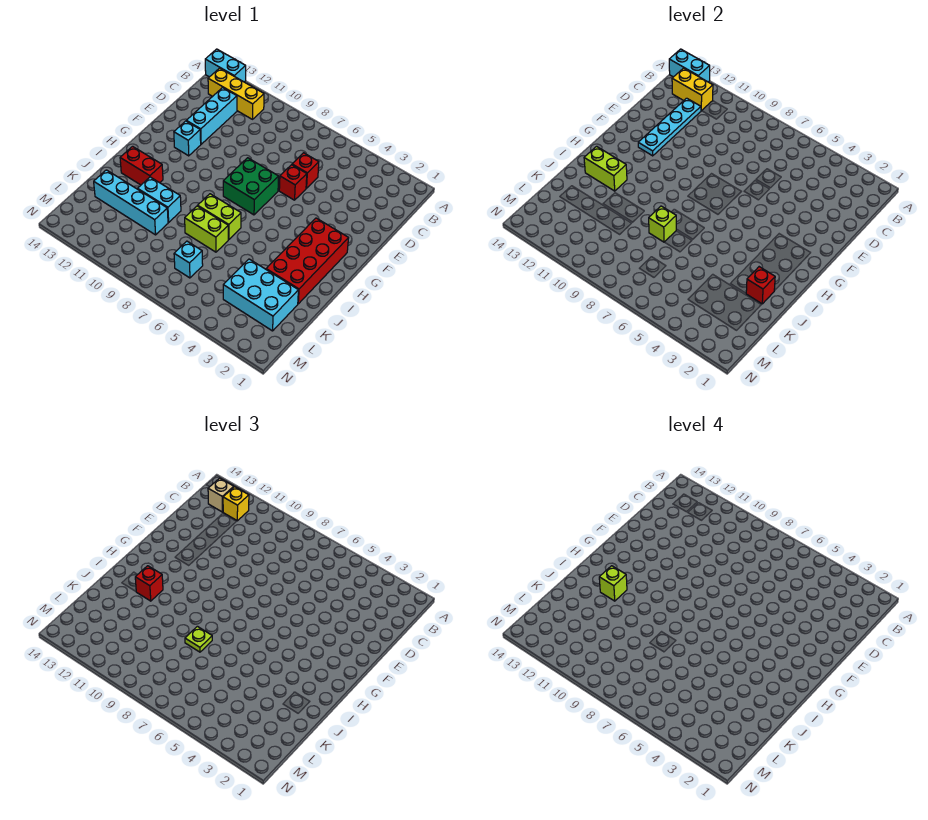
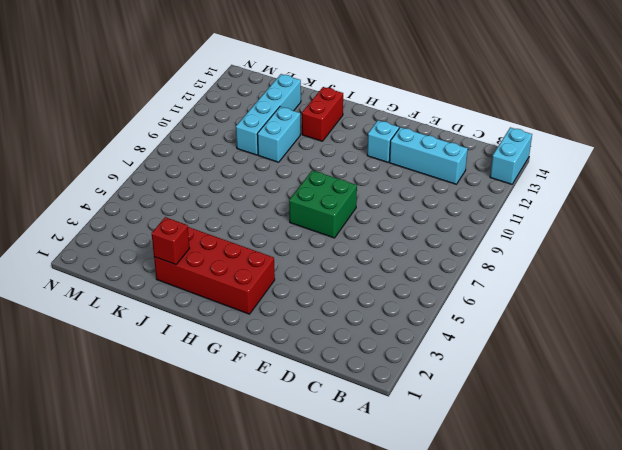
none -> yellow brick B11:B13 level 1
none -> red brick D6 level 1
none -> red brick E6 level 1

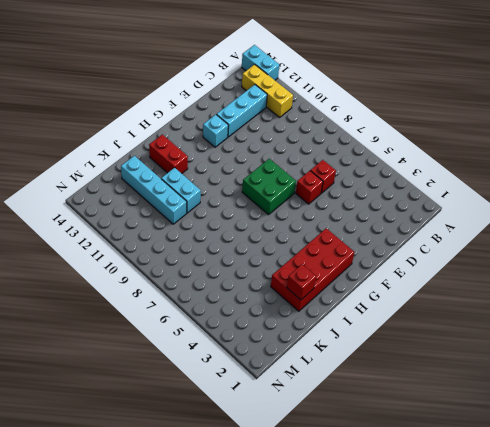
none -> lime brick I7:I8 level 1
none -> lime brick J7:J8 level 1
none -> cyan brick K2:L4 level 1

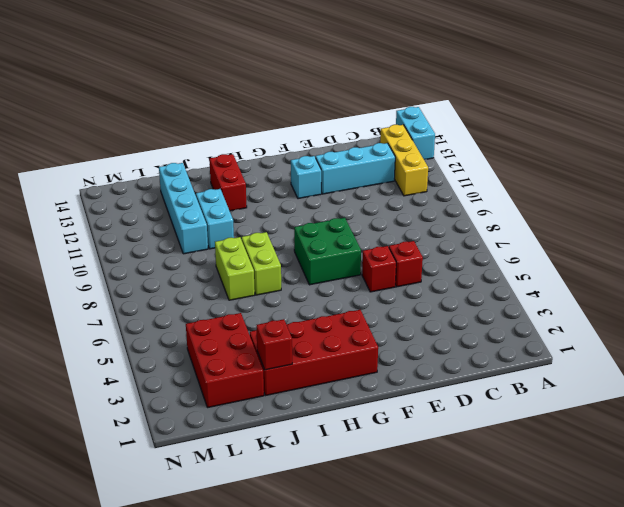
red brick K2:L4 level 1 -> cyan brick K2:L4 level 1
none -> cyan brick L7 level 1
none -> cyan brick A13:A14 level 2
none -> yellow brick B12:B13 level 2

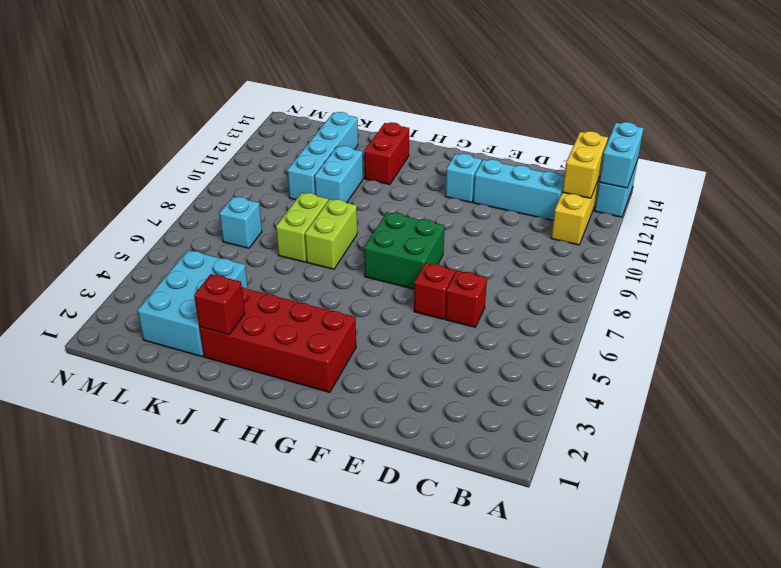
none -> cyan plate C12:F12 level 2
none -> lime brick I12:I13 level 2
none -> lime brick J8 level 2

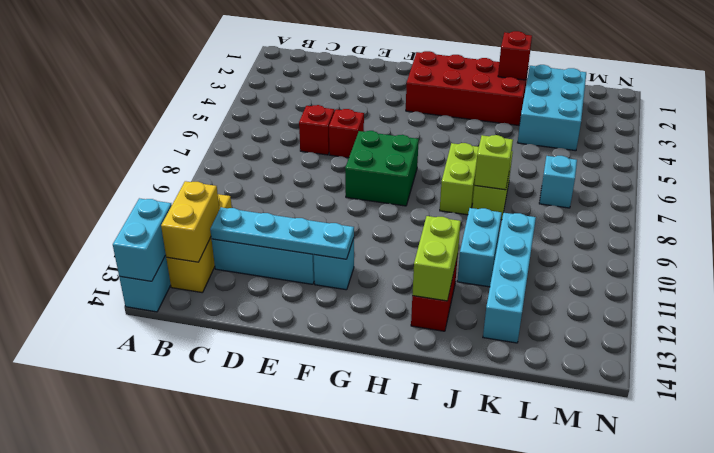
none -> yellow brick B12 level 3
none -> tan brick B13 level 3
none -> red brick I12 level 3

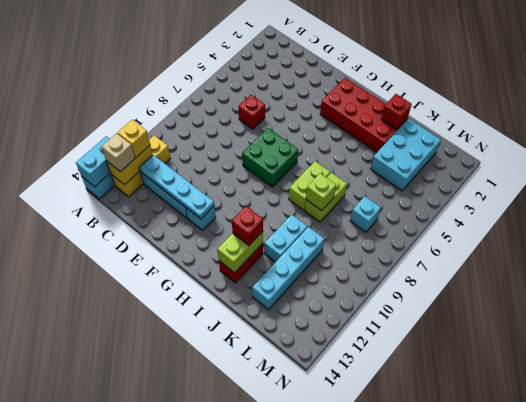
none -> red brick E6 level 1
none -> lime plate J8 level 3
none -> lime brick I12 level 4

